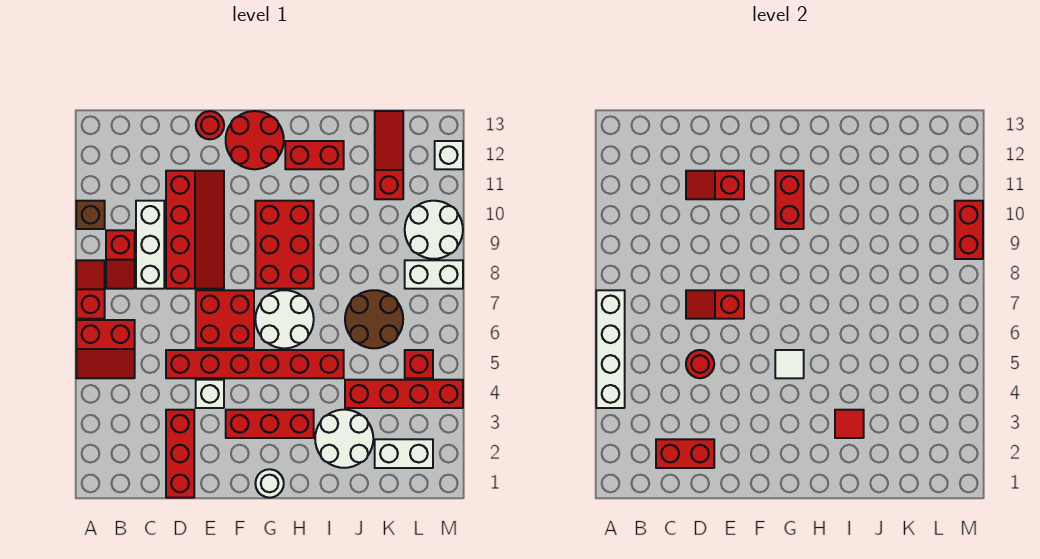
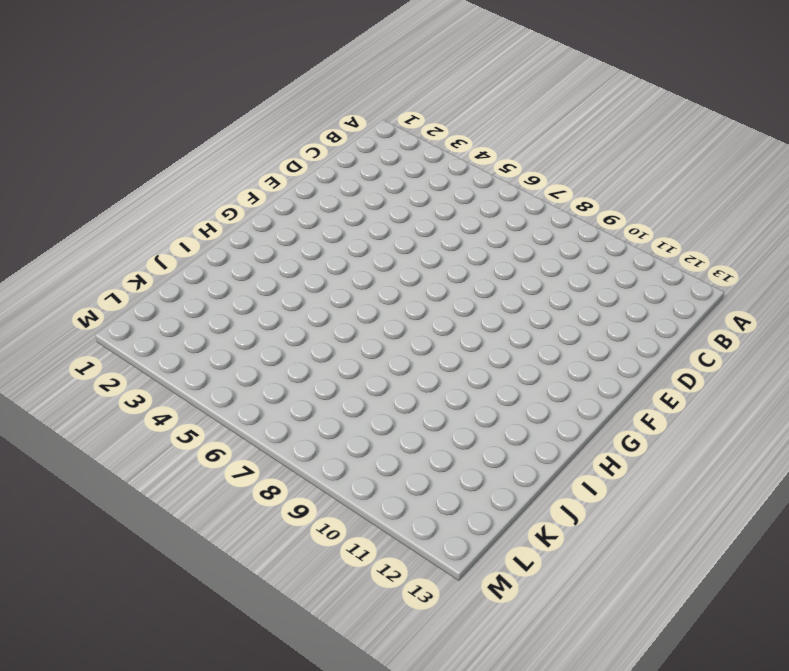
none -> red slope A5:B6 level 1 top 6
none -> red slope A7:A8 level 1 top 7
none -> brown brick A10 level 1
none -> red slope B8:B9 level 1 top 9

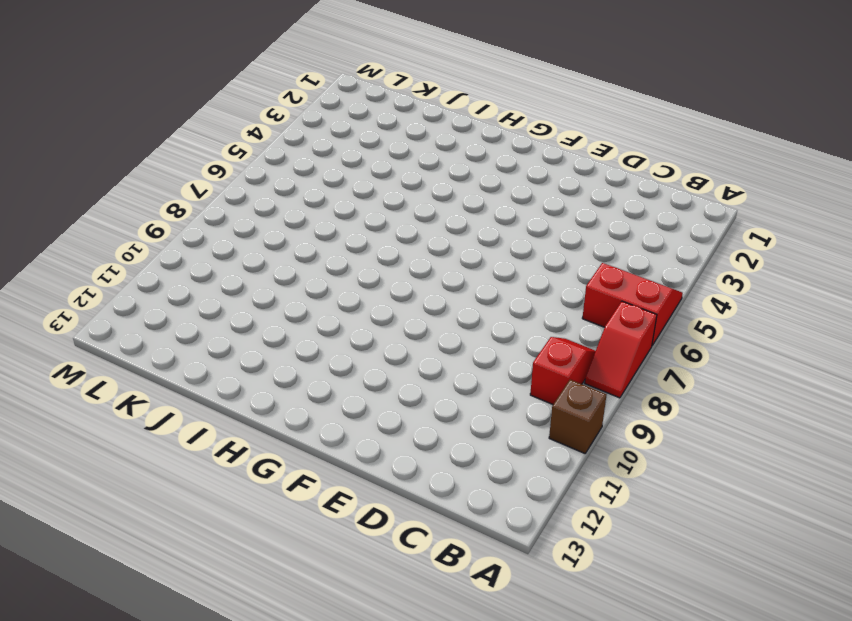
none -> white brick C8:C10 level 1
none -> red brick D1:D3 level 1
none -> red brick D5:I5 level 1
none -> red slope D8:E11 level 1 top D

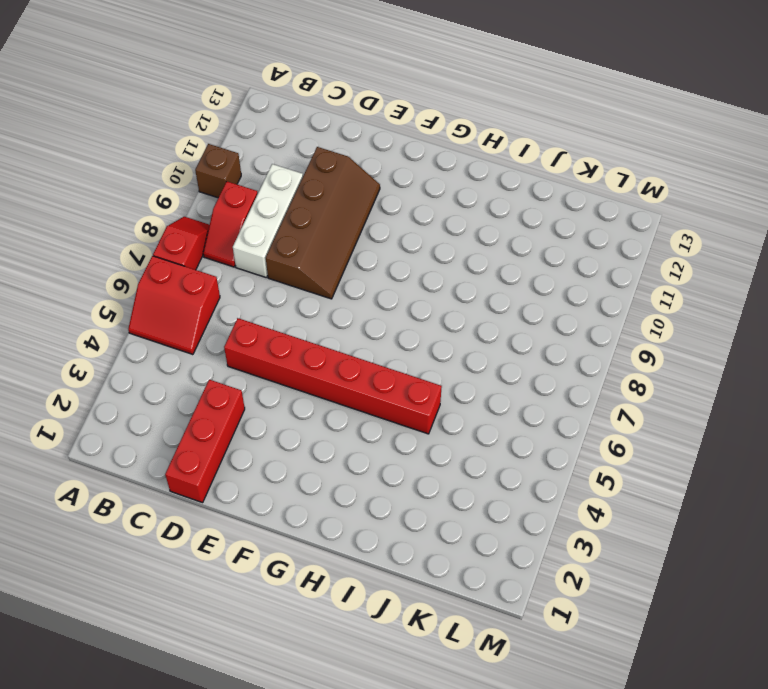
brown slope D8:E11 level 1 top D -> red slope D8:E11 level 1 top D
none -> white brick E4 level 1
none -> red brick E6:F7 level 1
none -> red round brick E13 level 1
none -> red brick F3:H3 level 1

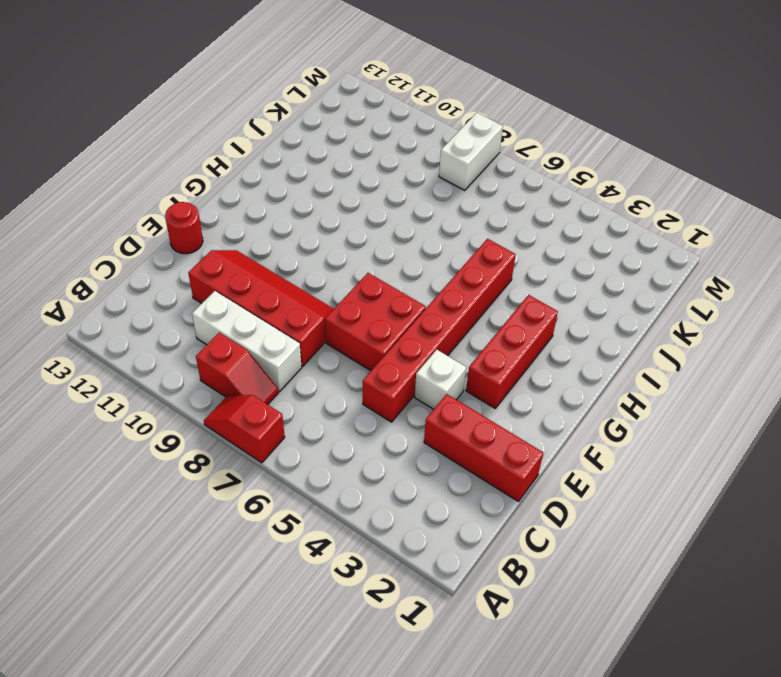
none -> red slope A5:B6 level 1 top 6
none -> brown brick A10 level 1
none -> red round brick F12:G13 level 1
none -> white round brick G1 level 1

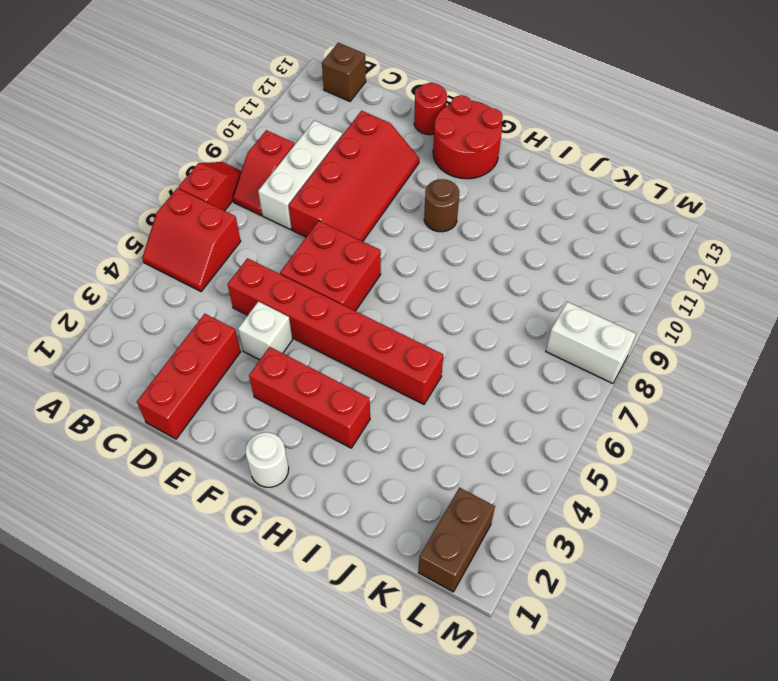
brown brick B13 level 1 -> brown brick A10 level 1
brown round brick G10 level 1 -> red brick G8:H10 level 1
brown brick L1:L2 level 1 -> white brick K2:L2 level 1
none -> white round brick G6:H7 level 1
none -> red brick H12:I12 level 1
none -> white round brick I2:J3 level 1
none -> red brick J4:M4 level 1

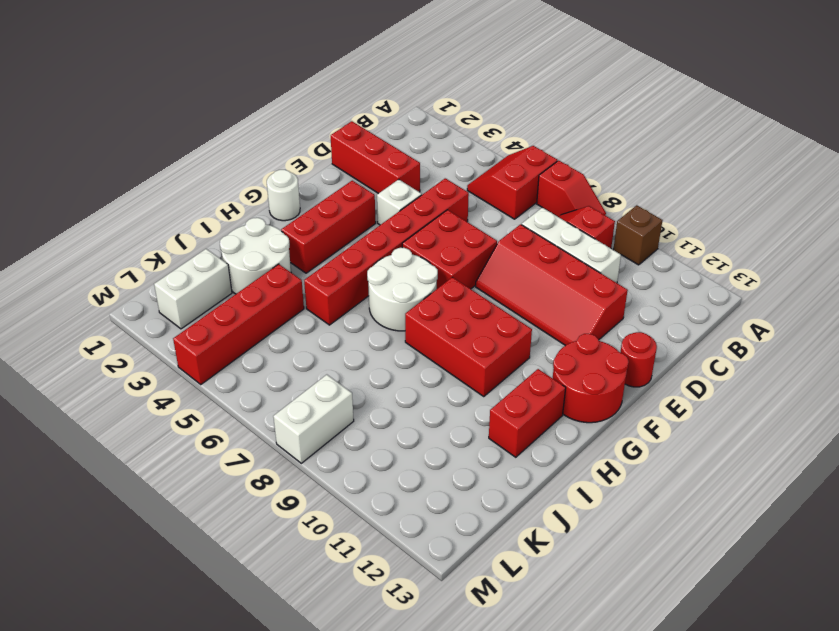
none -> brown round brick J6:K7 level 1
none -> red slope K11:K13 level 1 top 11
none -> red brick L5 level 1
none -> white round brick L9:M10 level 1

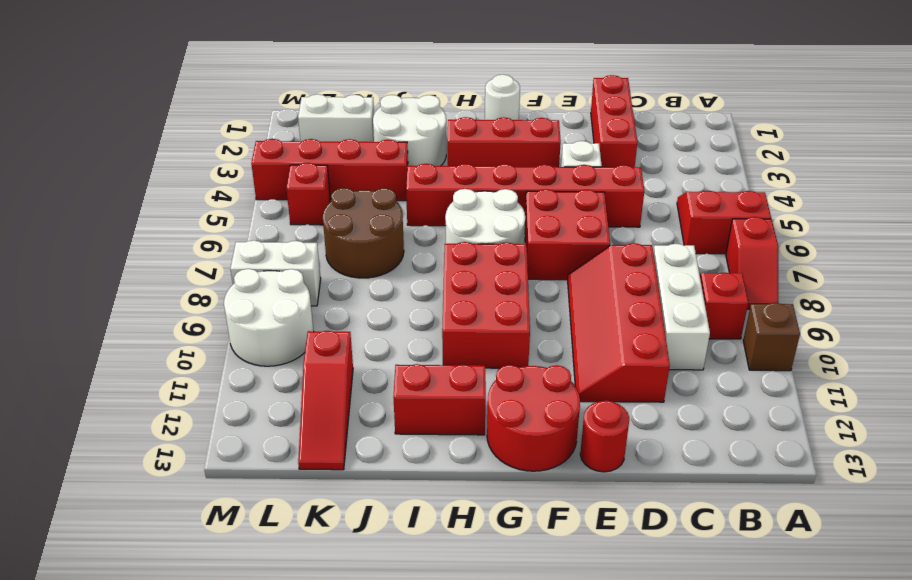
none -> white brick M12 level 1
none -> white brick A4:A7 level 2
none -> red brick C2:D2 level 2
none -> red round brick D5 level 2

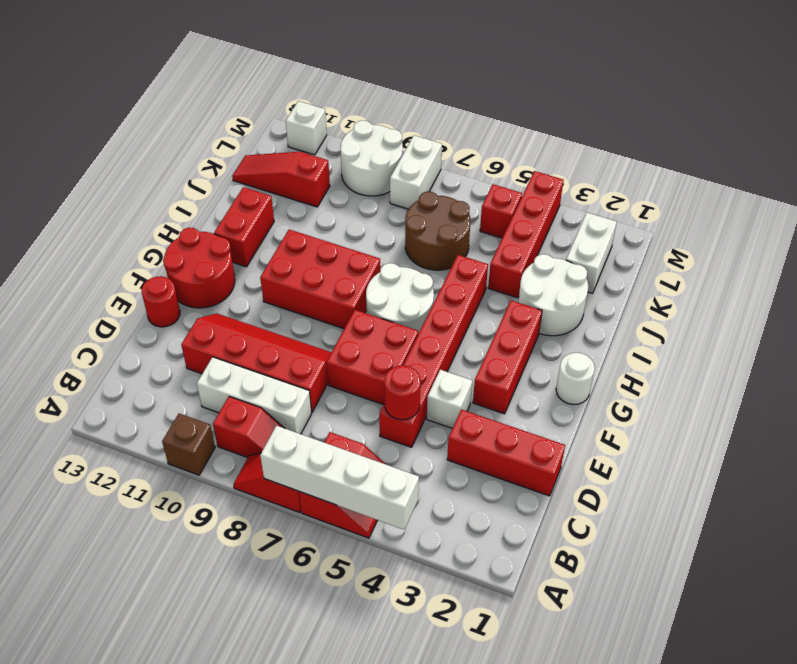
none -> red brick C2:D2 level 2
none -> red slope D7:E7 level 2 top E
none -> red slope D11:E11 level 2 top E
none -> white tile G5 level 2

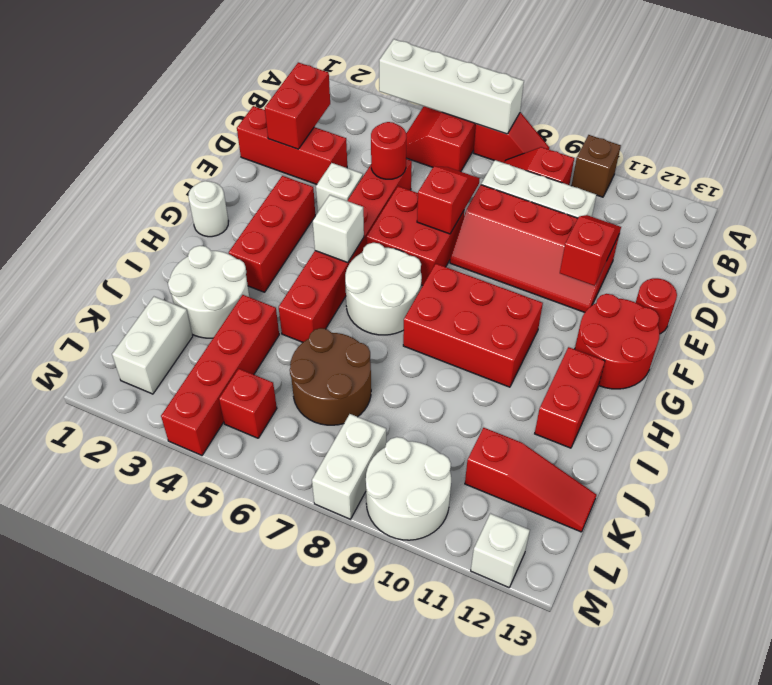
white brick G5 level 2 -> white tile G5 level 2
none -> red brick G10:G11 level 2
none -> red tile I3 level 2
none -> red brick M9:M10 level 2

